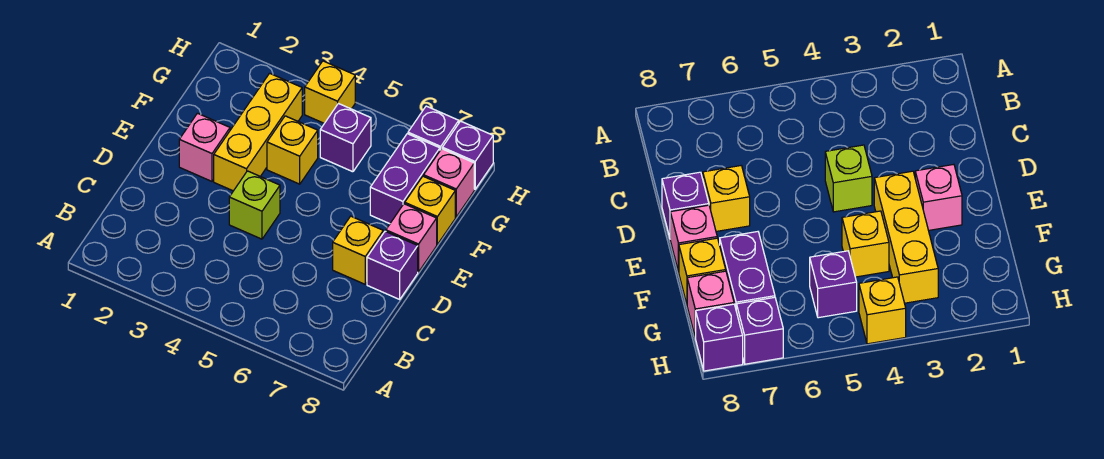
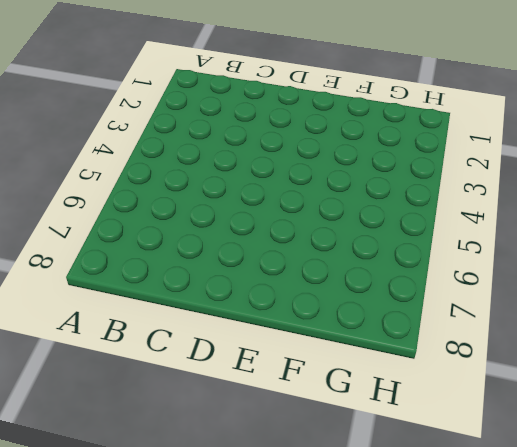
none -> lime brick D4 level 1
none -> yellow brick D7 level 1
none -> purple brick D8 level 1

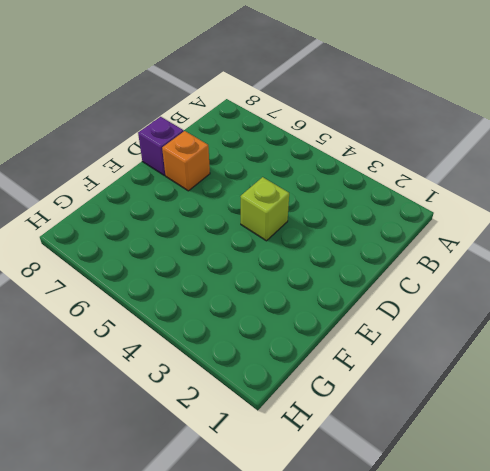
orange brick D7 level 1 -> yellow brick D7 level 1
none -> pink brick E2 level 1
none -> yellow brick E3:G3 level 1
none -> pink brick E8 level 1

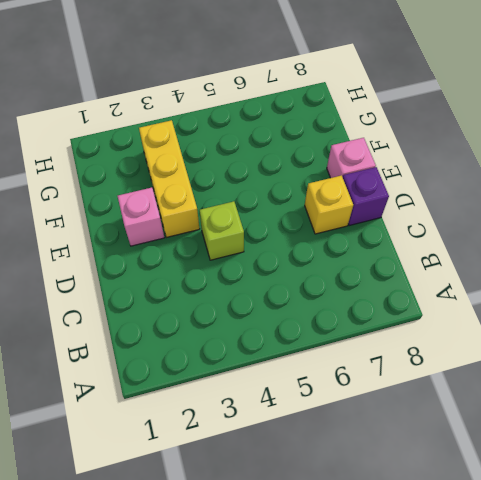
none -> yellow brick F4 level 1
none -> purple brick F7:G7 level 1
none -> yellow brick F8 level 1

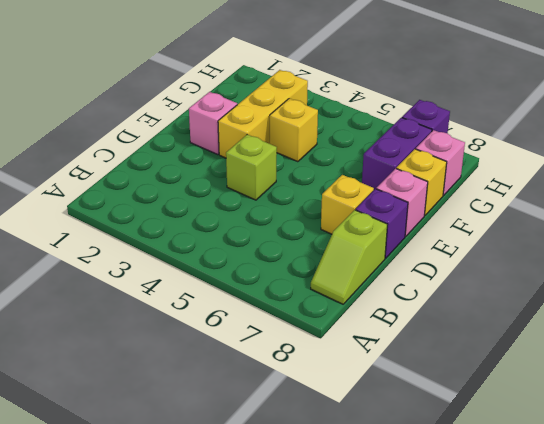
lime slope B8:C8 level 1 top C -> none
none -> purple brick G5 level 1
none -> yellow brick H4 level 1
none -> purple brick H8 level 1

